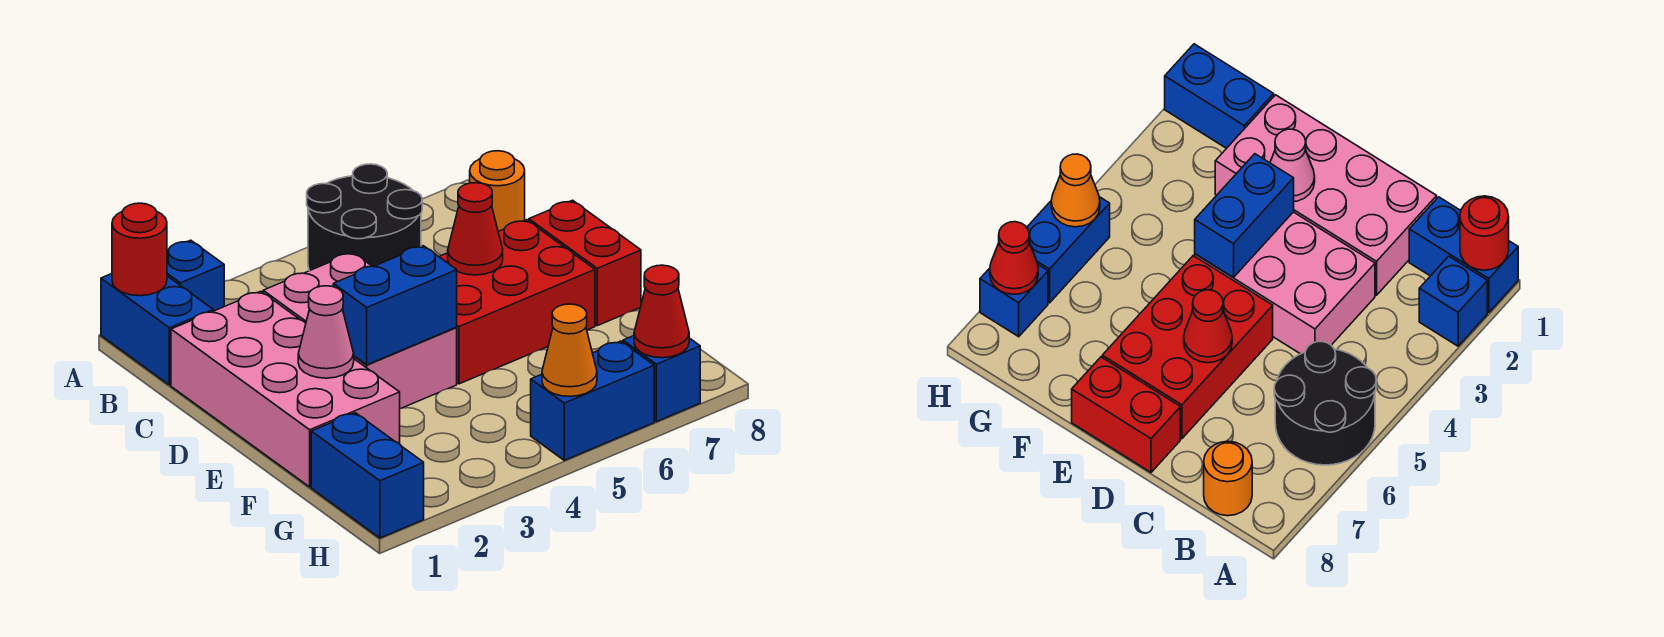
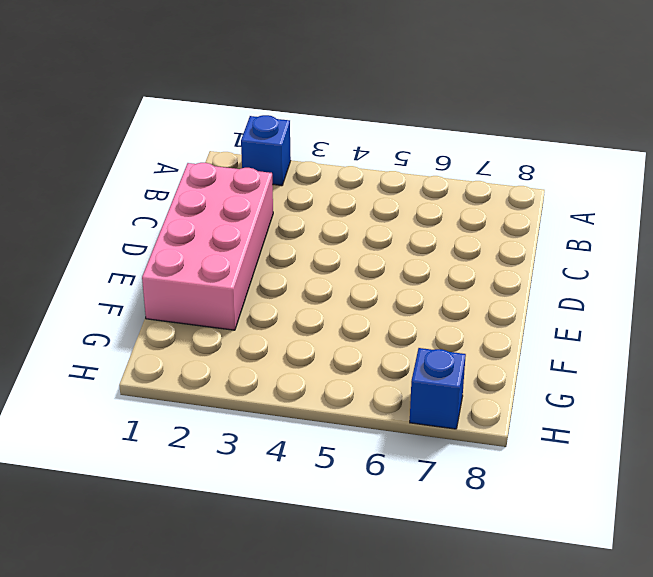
none -> blue brick A1:B1 level 1
none -> black round brick A5:B6 level 1
none -> orange round brick B8 level 1

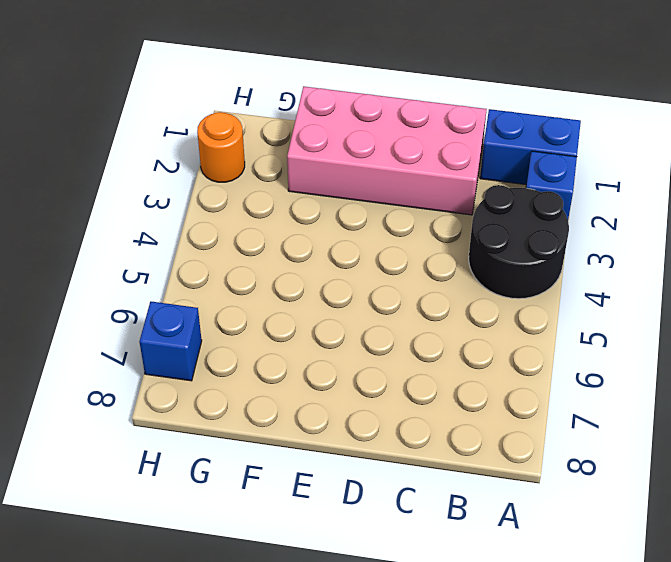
black round brick A3:B4 level 1 -> black round brick A5:B6 level 1
orange round brick H2 level 1 -> orange round brick B8 level 1
none -> pink brick C3:E4 level 1
none -> red brick D5:E7 level 1
none -> red brick D8:E8 level 1

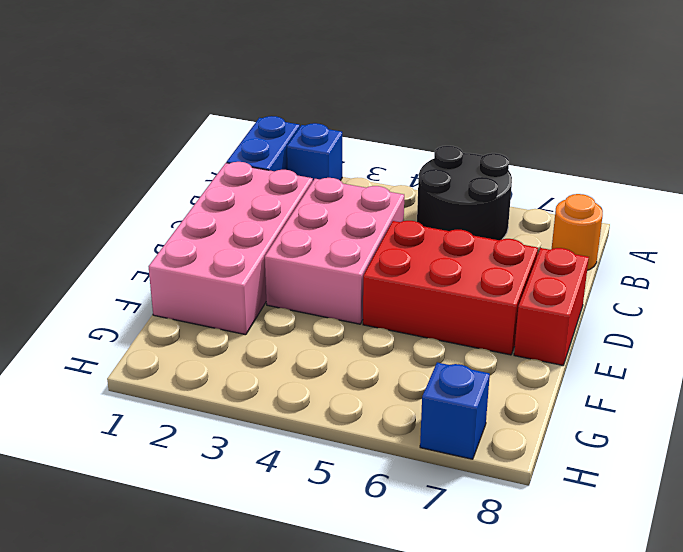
none -> blue brick G1:H1 level 1
none -> blue brick H5:H6 level 1
none -> red round brick A1 level 2

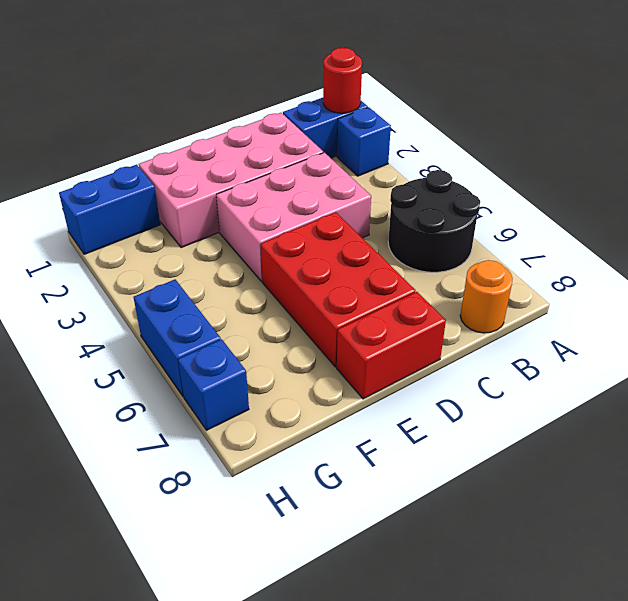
none -> red cone D6 level 2
none -> pink cone E2 level 2
none -> blue brick E3:E4 level 2

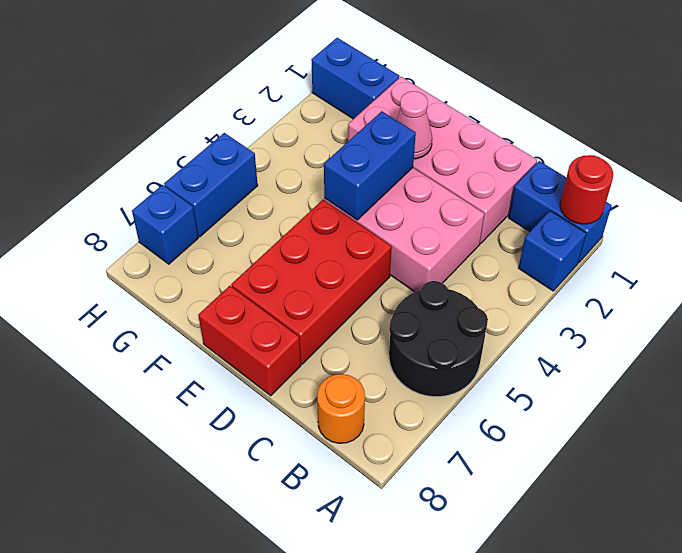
none -> red cone D6 level 2
none -> orange cone H5 level 2
none -> red cone H7 level 2

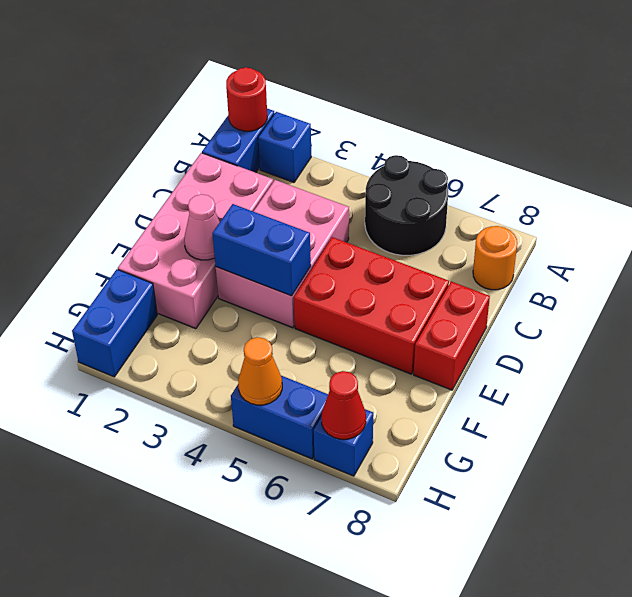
none -> red cone D6 level 2

